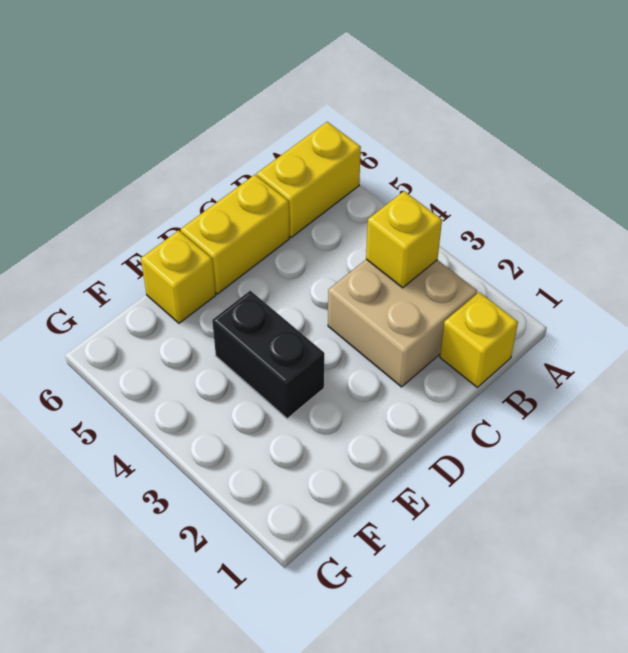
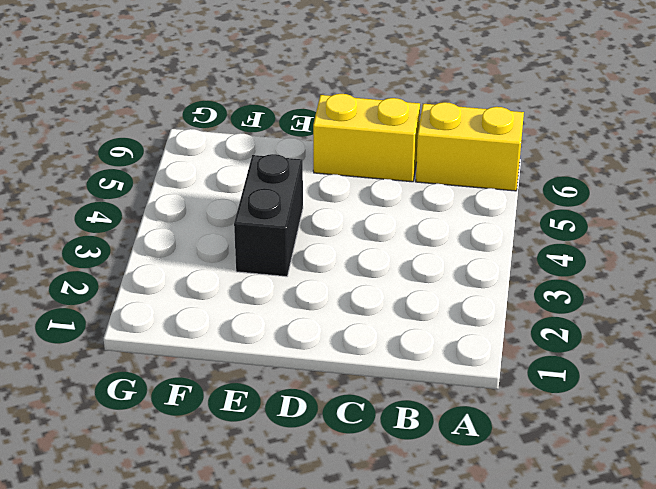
none -> yellow brick B1 level 1
none -> tan brick B2:C3 level 1

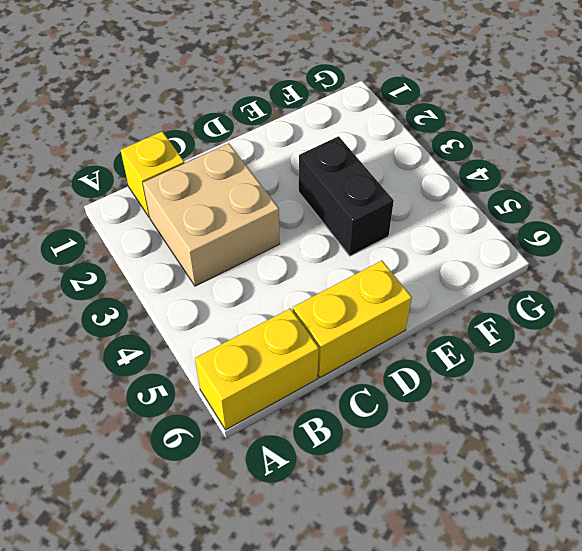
none -> yellow brick E6 level 1
none -> yellow brick B3 level 2

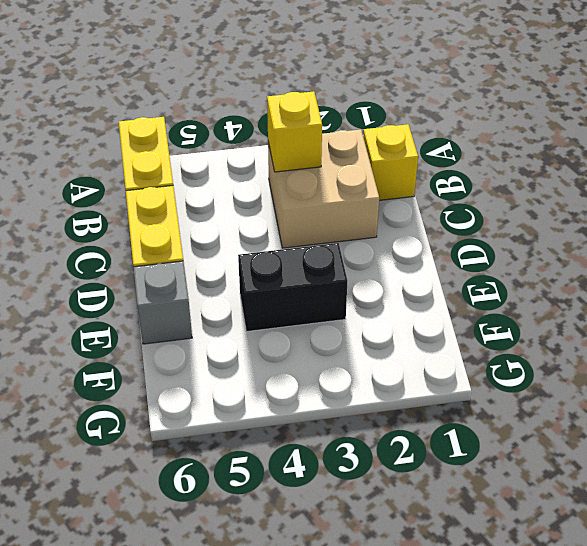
grey brick E6 level 1 -> yellow brick E6 level 1

